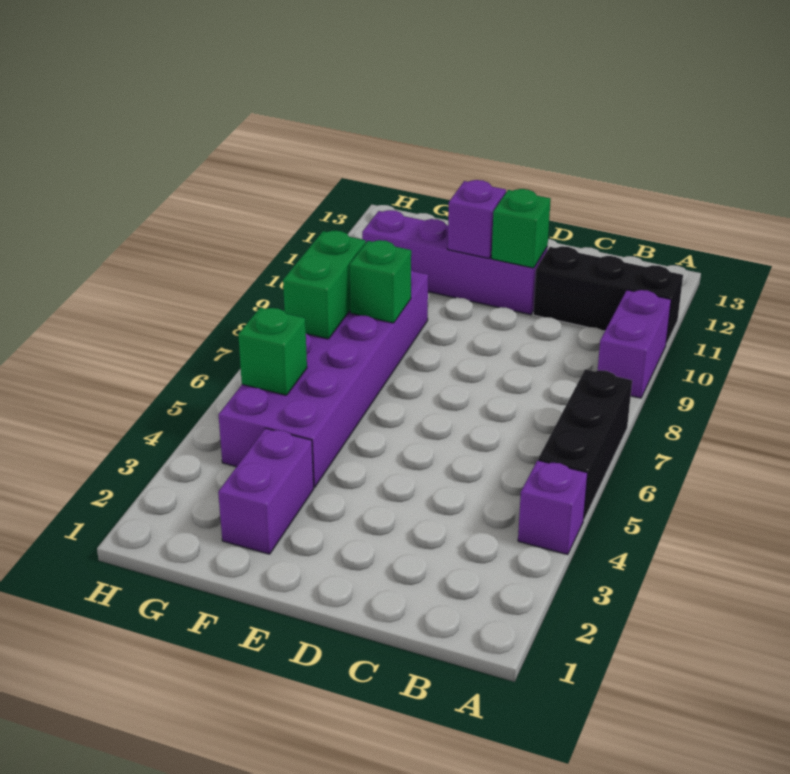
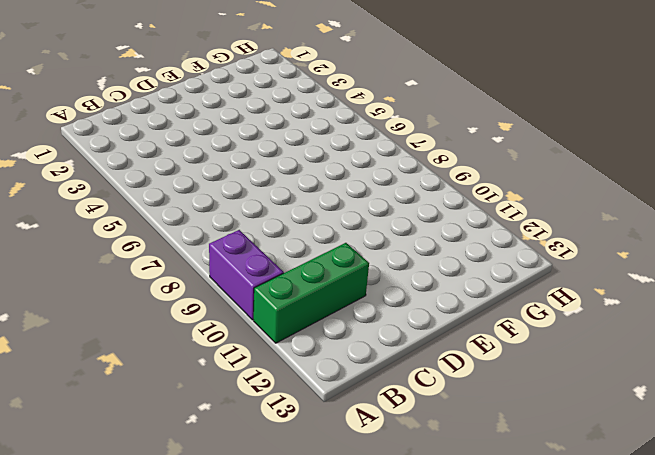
green brick A11:C11 level 1 -> black brick A11:C11 level 1
none -> purple brick A4 level 1
none -> black brick A5:A7 level 1
none -> purple brick D11:G11 level 1

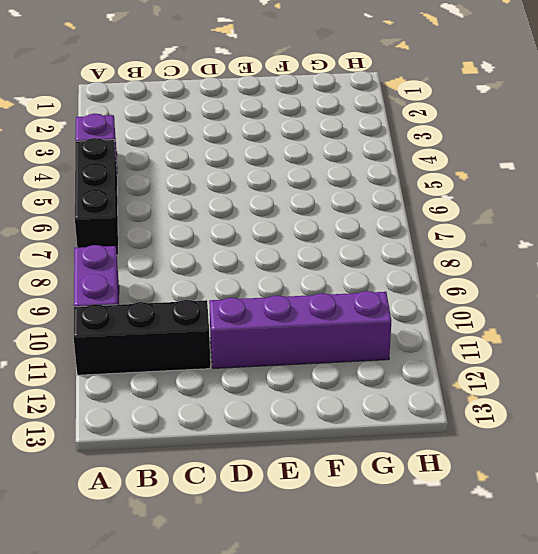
none -> purple brick F2:F3 level 1
none -> purple brick F4:G9 level 1
none -> green brick D11 level 2

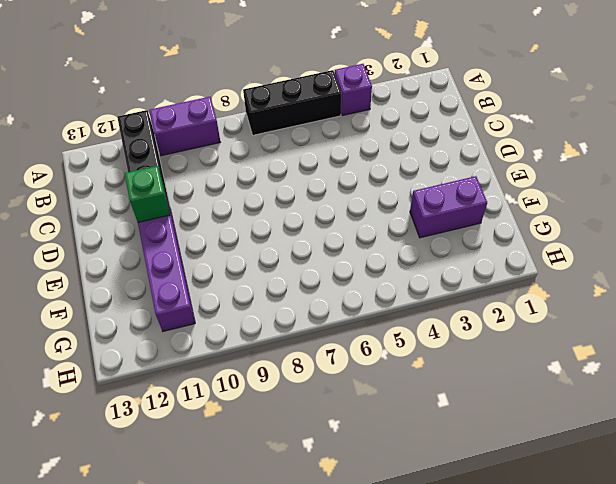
none -> purple brick F4:G9 level 1
none -> purple brick E11 level 2
none -> green brick F8 level 2

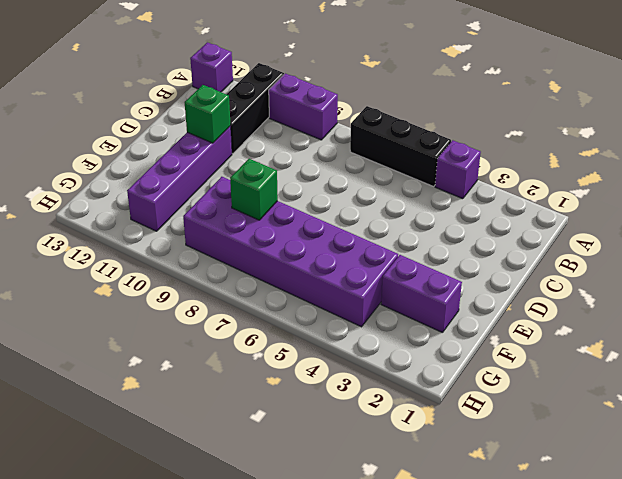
purple brick A13 level 1 -> purple brick E11 level 2
none -> green brick G5 level 2
none -> green brick G7:G8 level 2

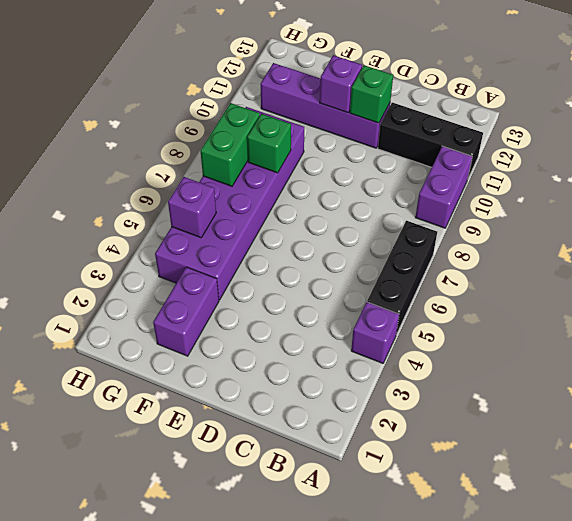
purple brick G5 level 2 -> green brick G5 level 2

